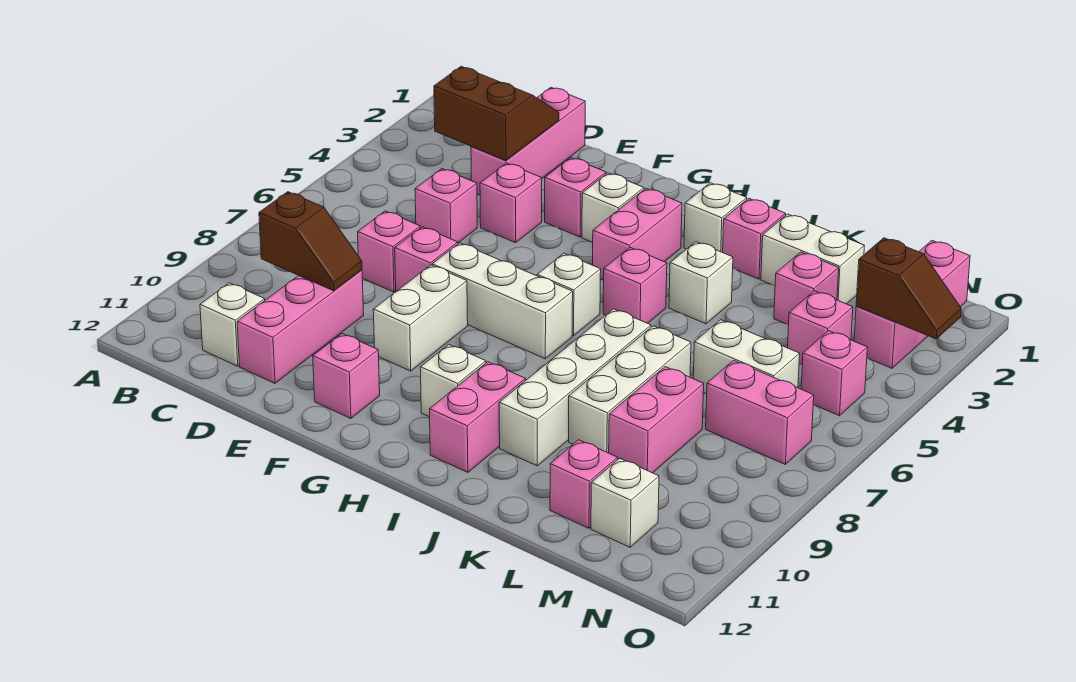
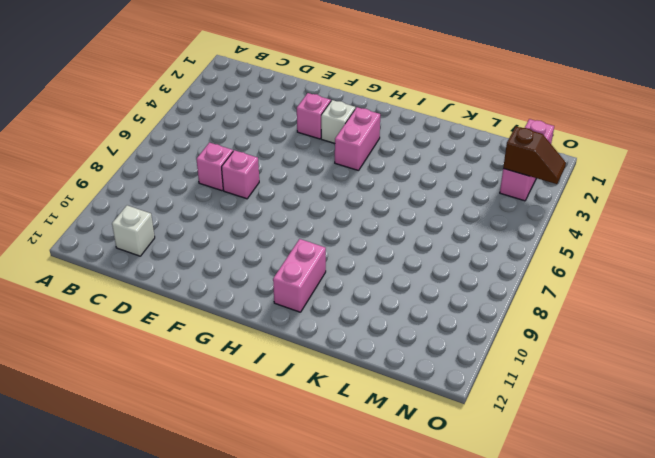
none -> pink brick D1:D3 level 1
none -> pink brick D5 level 1
none -> pink brick D9:D11 level 1
none -> pink brick E4 level 1

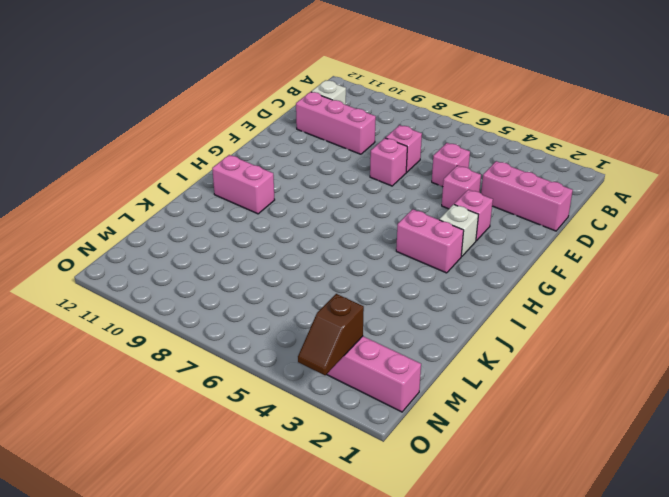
none -> white brick F7:H7 level 1
none -> white brick F8:F9 level 1
none -> pink brick F11 level 1
none -> white brick H6 level 1

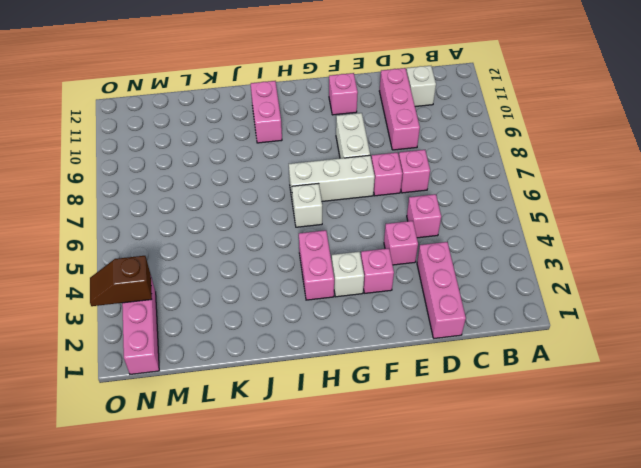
none -> white brick H10 level 1
none -> white brick I2 level 1
none -> pink brick I5 level 1
none -> pink brick J2 level 1

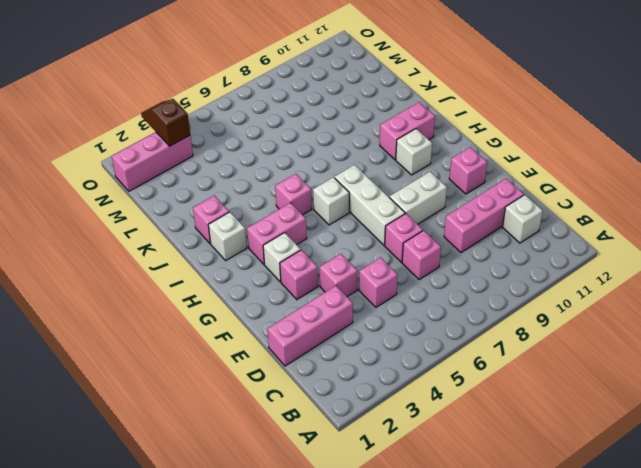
none -> white brick J4 level 1
none -> white brick J7:J10 level 1
none -> white brick K2:L2 level 1
none -> white brick K7:K9 level 1

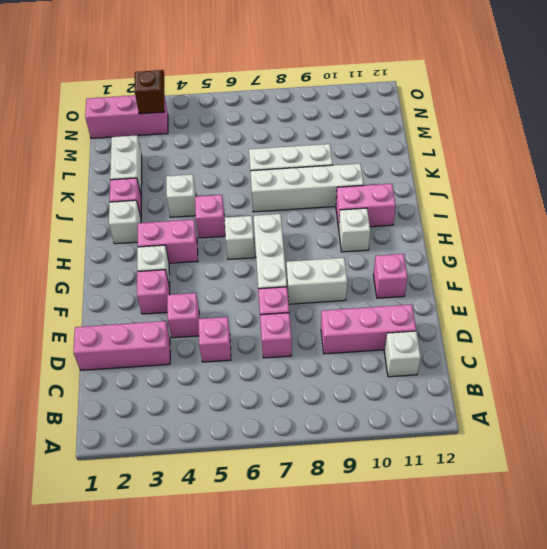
none -> pink brick L3 level 1
none -> white brick L6:M6 level 1
none -> pink brick L8:L9 level 1
none -> pink brick L11 level 1

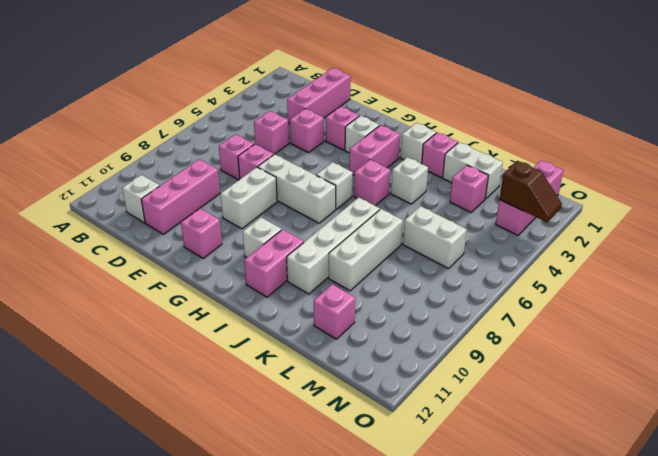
none -> pink brick L8:L9 level 1
none -> pink brick M4 level 1
none -> pink brick M7:N7 level 1
none -> white brick M11 level 1

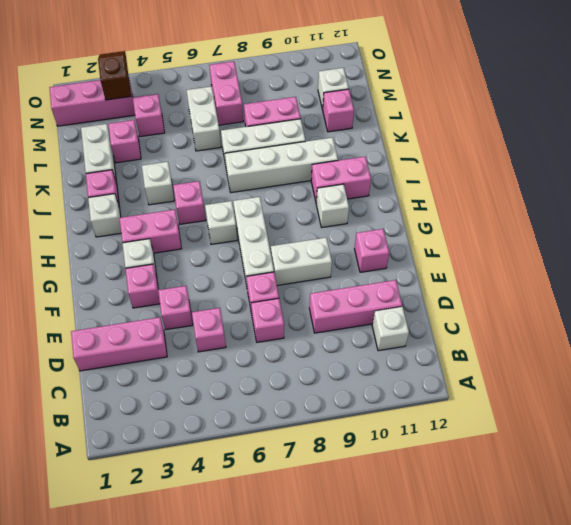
none -> pink brick N5 level 1
none -> brown slope C2:D3 level 2 top 3
none -> brown slope C9:D9 level 2 top C

